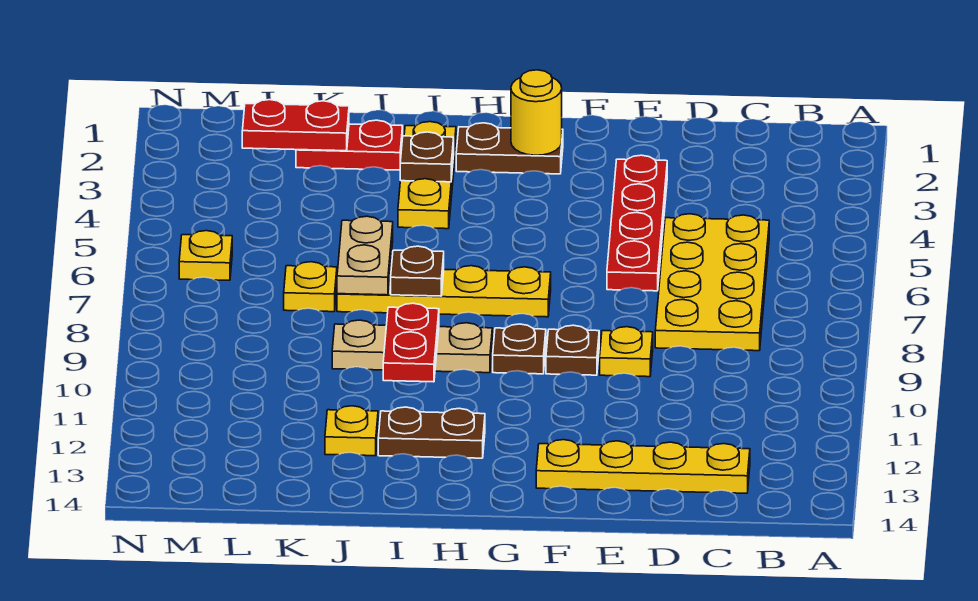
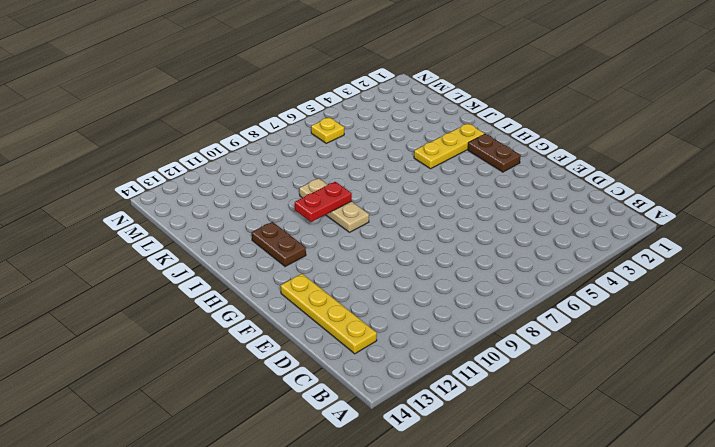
none -> yellow plate C5:D8 level 1
none -> red plate E3:E6 level 1
none -> yellow plate E9 level 1

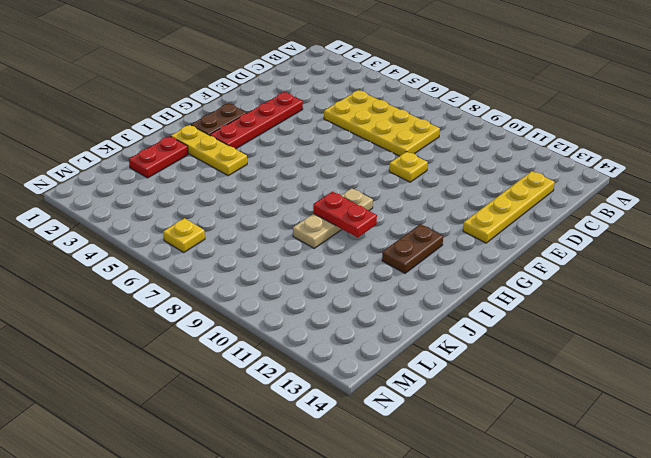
red plate E3:H3 level 1 -> red plate E3:E6 level 1
none -> brown plate F9 level 1
none -> yellow plate G7:J7 level 1
none -> brown plate G9 level 1

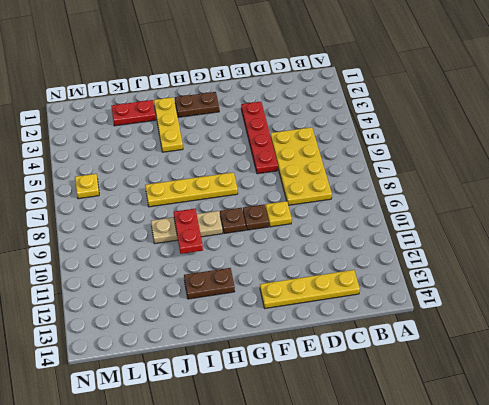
none -> yellow plate J12 level 1
none -> yellow plate K7 level 1
none -> yellow round brick G2 level 2

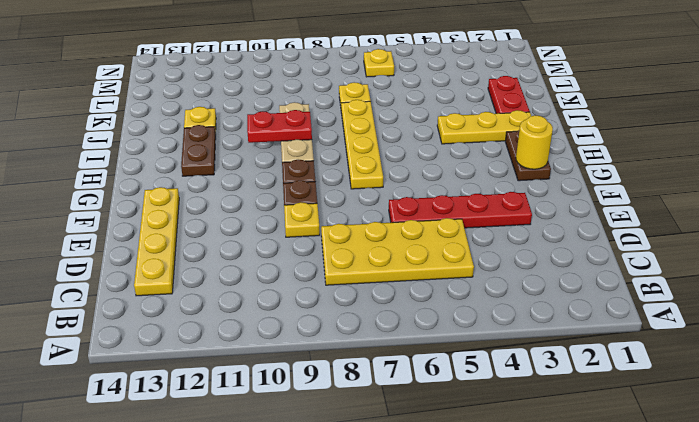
none -> brown plate I3 level 2
none -> brown plate I7 level 2
none -> tan plate J6:J7 level 2

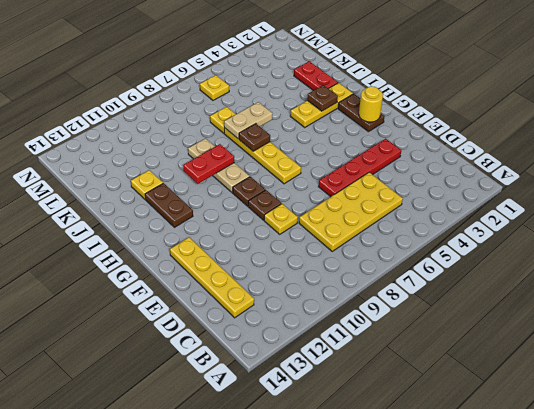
none -> red plate K2:L2 level 2

